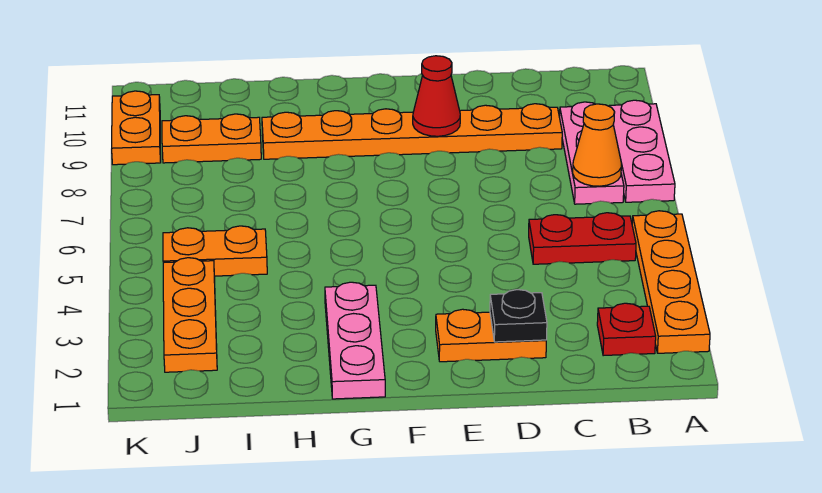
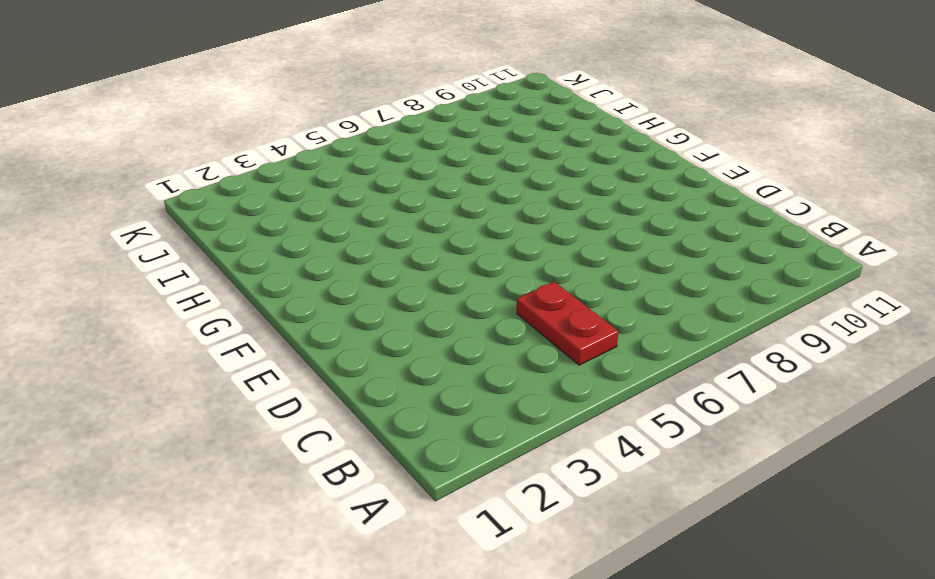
none -> orange plate A2:A5 level 1
none -> pink plate A7:A9 level 1
none -> red plate B2 level 1

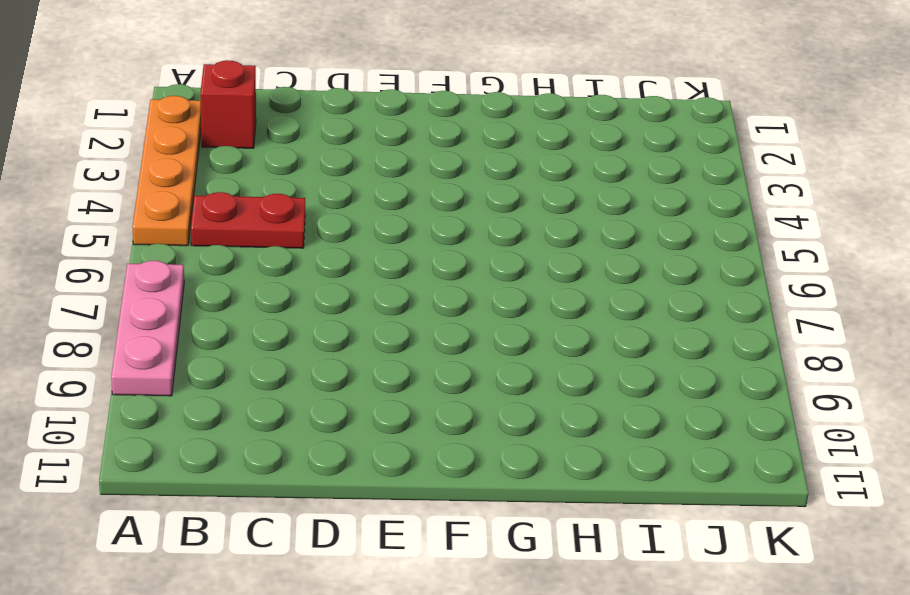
red brick B2 level 1 -> red plate B2 level 1
none -> pink plate B7:B9 level 1
none -> orange plate C9:H9 level 1
none -> orange plate D2:E2 level 1

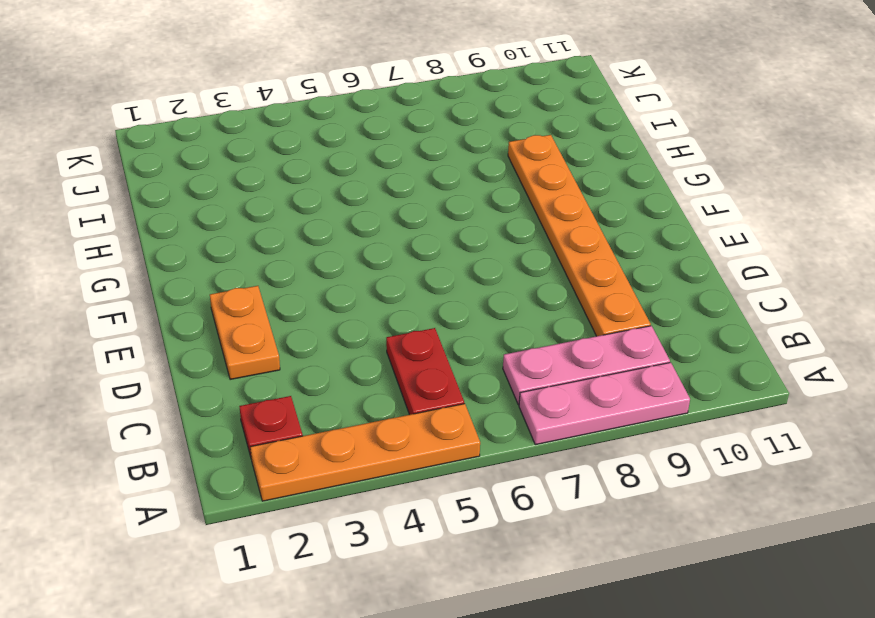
none -> pink plate G1:G3 level 1
none -> orange plate I5:J5 level 1
none -> orange plate I9:J9 level 1

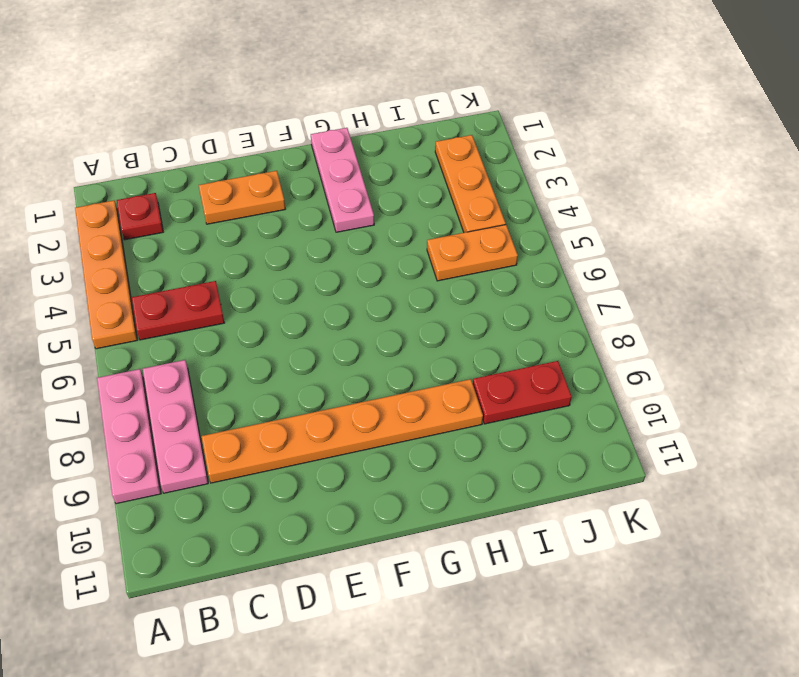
red plate I9:J9 level 1 -> orange plate I9:J9 level 1
none -> orange plate K9:K10 level 1
none -> orange cone B7 level 2
none -> black plate D2 level 2

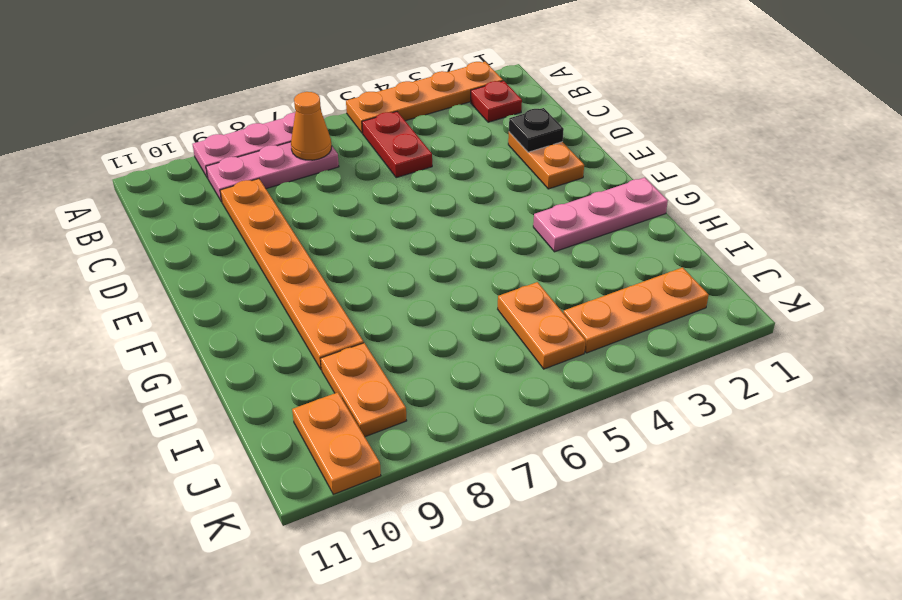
orange plate J10:K10 level 1 -> orange plate K9:K10 level 1
none -> red cone E9 level 2

